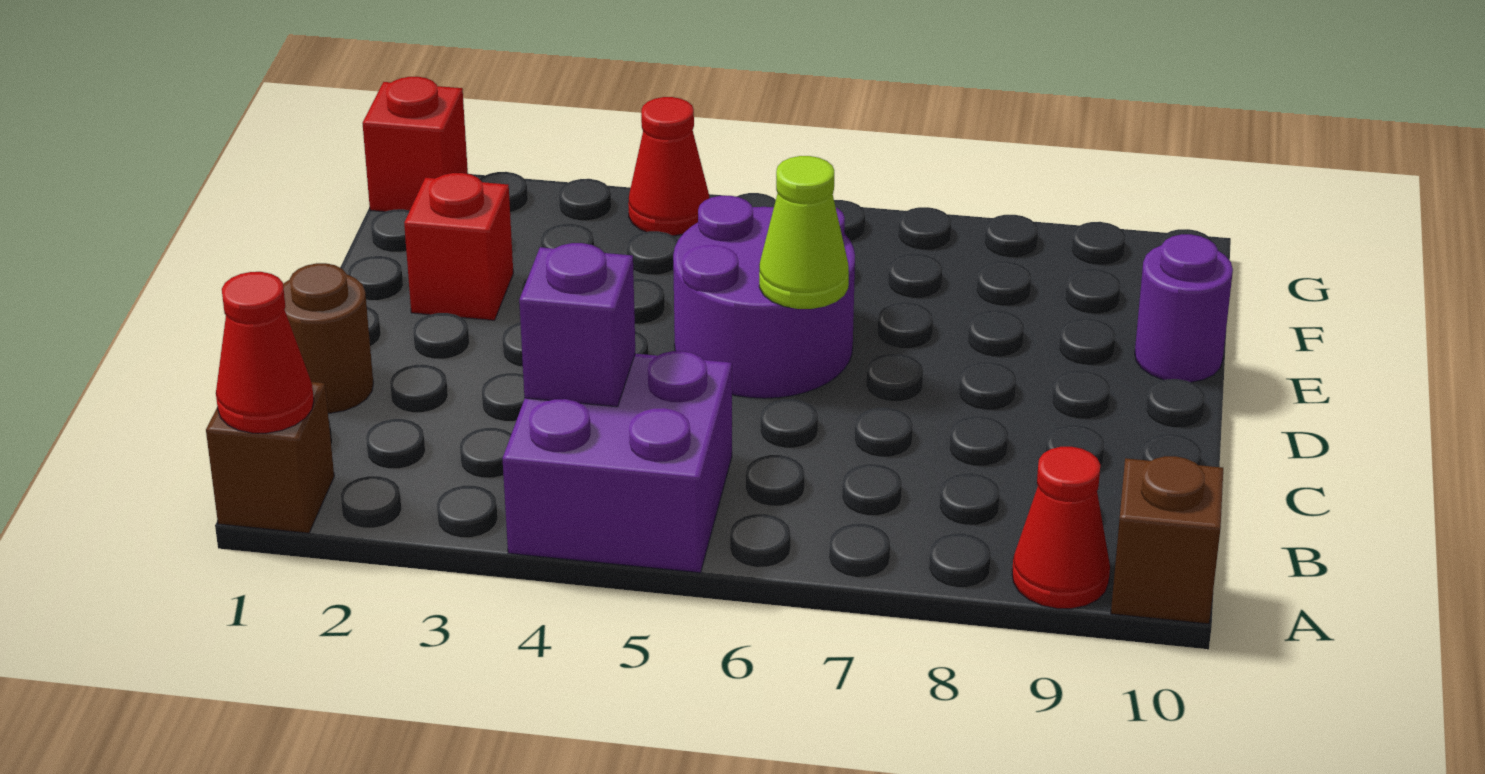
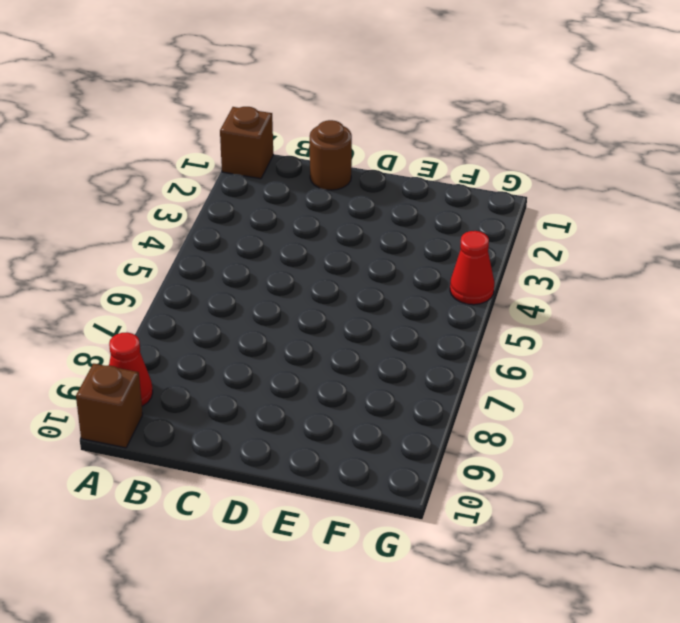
none -> purple brick A4:B5 level 1
none -> purple round brick D5:E6 level 1
none -> red brick E2 level 1

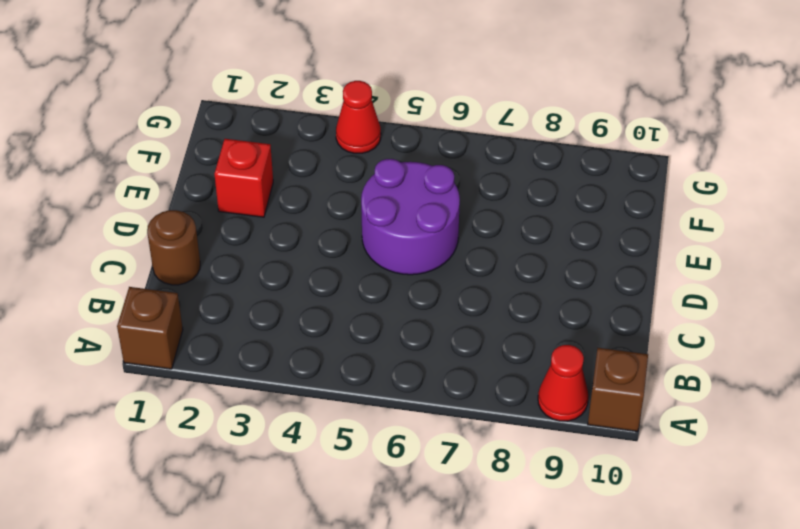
none -> purple brick A4:B5 level 1
none -> purple round brick E10 level 1
none -> red brick G1 level 1

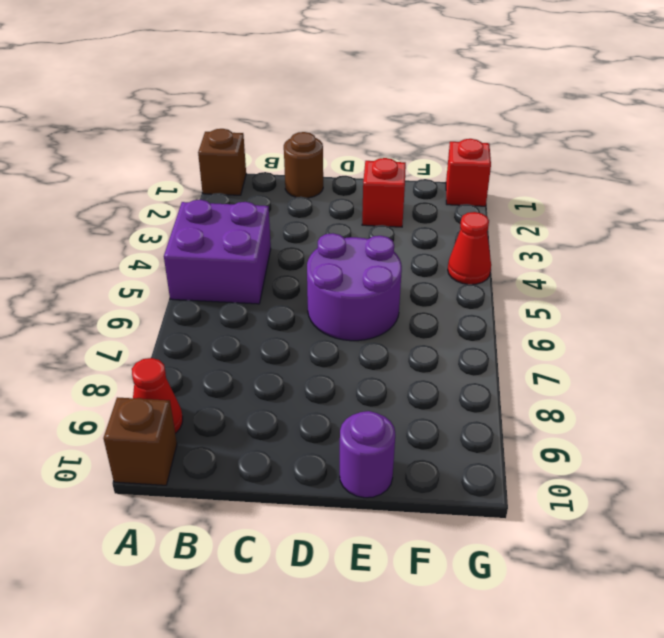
none -> red cone A1 level 2
none -> purple brick B4 level 2
none -> lime cone D6 level 2

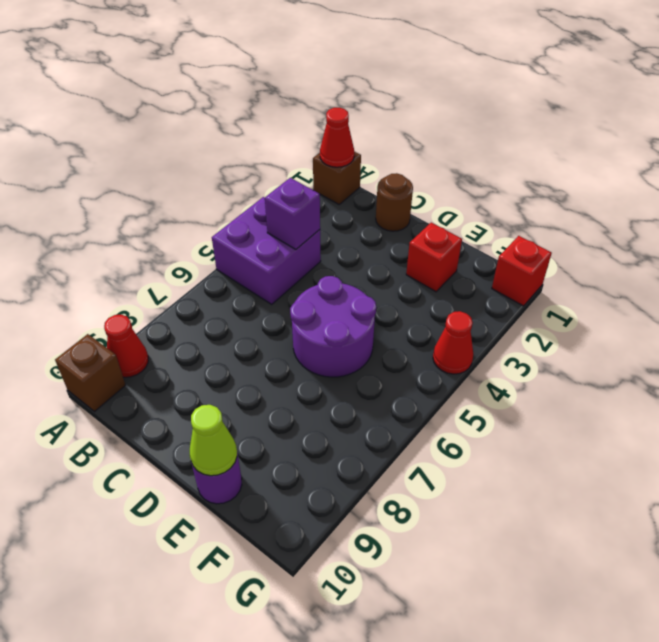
lime cone E10 level 2 -> lime cone D6 level 2

